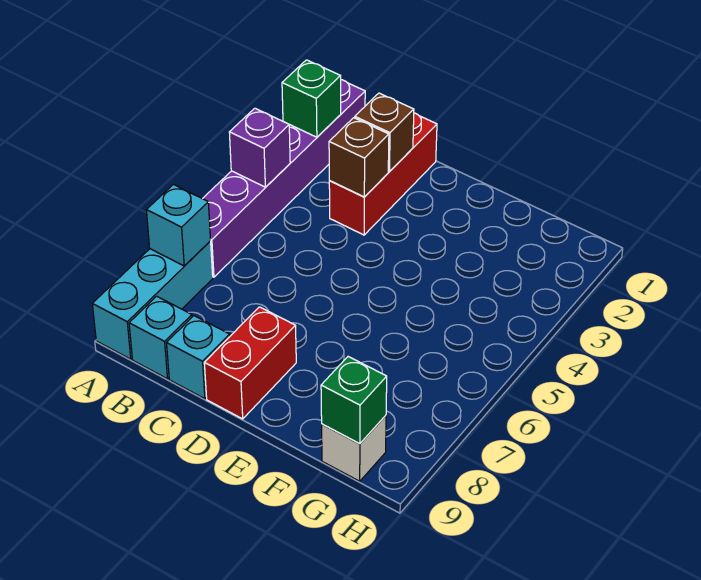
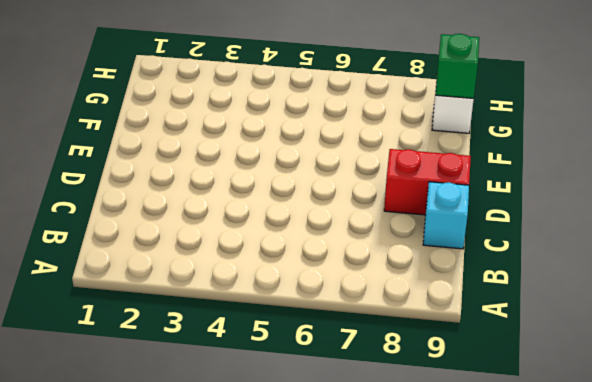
none -> purple brick A1:A6 level 1
none -> cyan brick A7:A9 level 1
none -> cyan brick B9 level 1

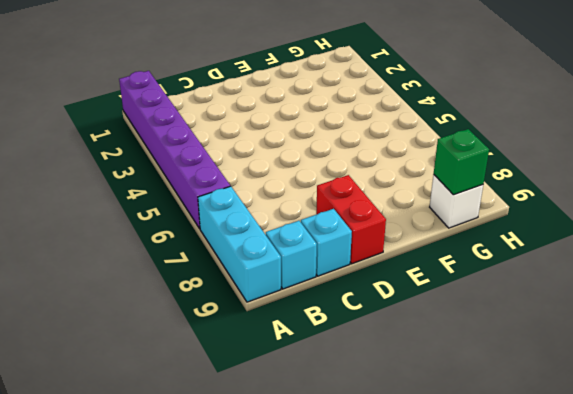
none -> red brick C1:C3 level 1
none -> green brick A2 level 2
none -> purple brick A4 level 2

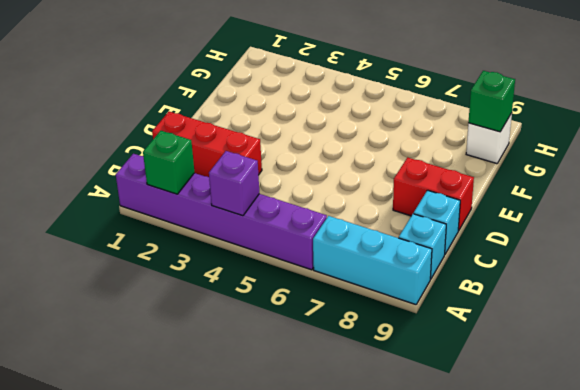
none -> cyan brick A7 level 2
none -> brown brick C2 level 2
none -> brown brick C3 level 2

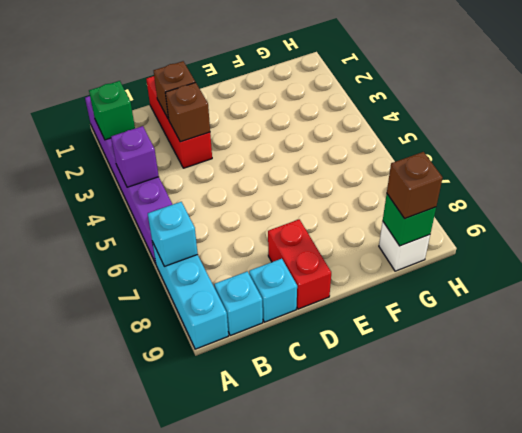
brown brick G9 level 3 -> none

